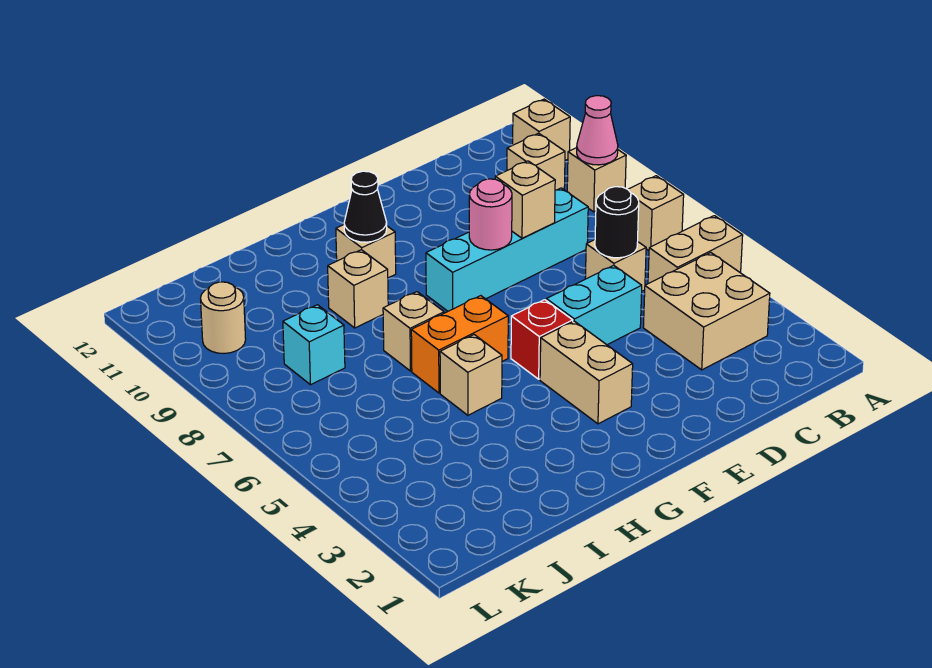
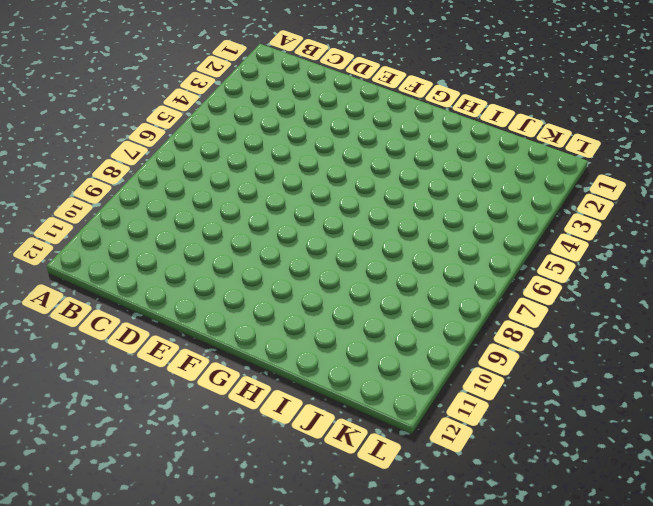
none -> tan brick A5:B5 level 1
none -> tan brick A7 level 1
none -> tan brick A9 level 1

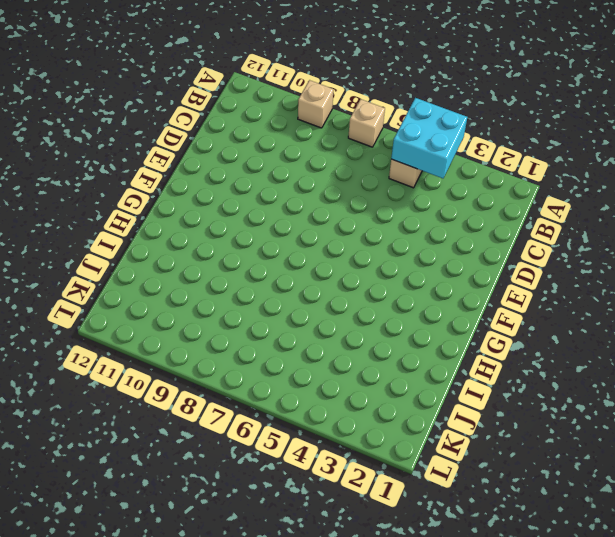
cyan brick A4:B5 level 2 -> none
none -> tan brick A11 level 1
none -> tan brick B3:C4 level 1
none -> tan brick B10 level 1

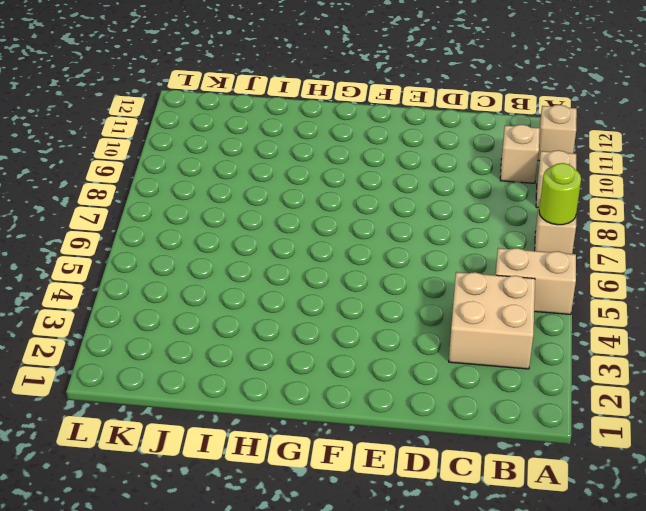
lime round brick A7 level 2 -> none
none -> tan brick C6 level 1
none -> cyan brick C8:F8 level 1
none -> cyan brick D5:E5 level 1

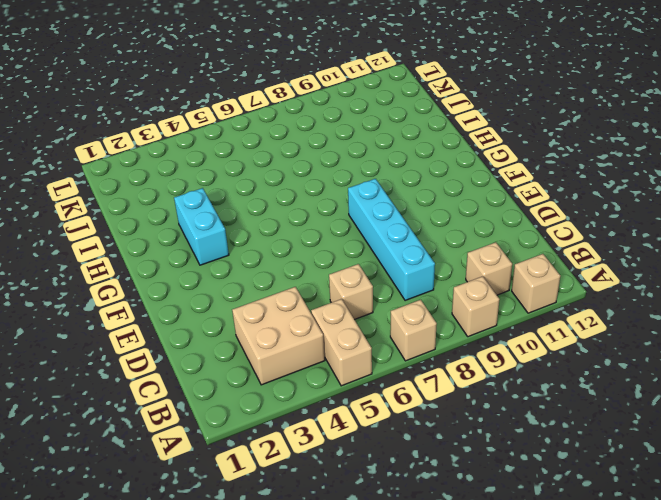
cyan brick G3:H3 level 1 -> cyan brick D5:E5 level 1
none -> tan brick F3:F4 level 1
none -> red brick F5 level 1
none -> orange brick G6:H6 level 1

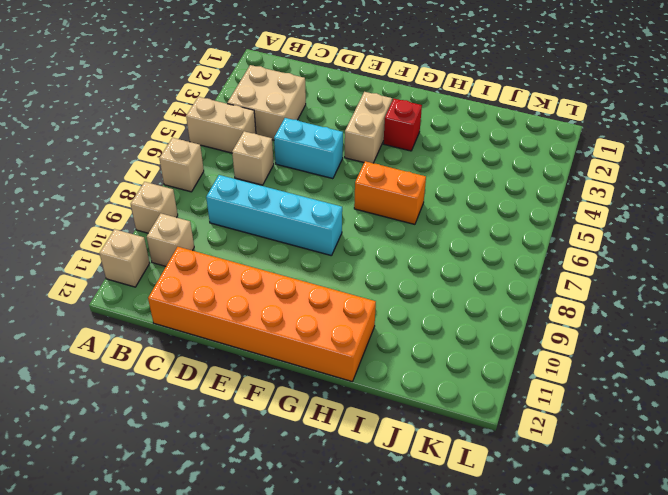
orange brick C11:H12 level 1 -> none
red brick G3 level 1 -> red brick F5 level 1
none -> tan brick G10 level 1
none -> tan brick H5 level 1
none -> tan brick H7 level 1

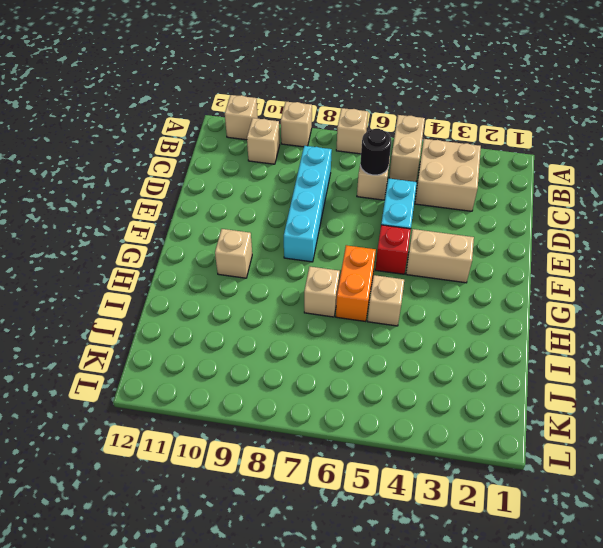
none -> tan brick H9 level 1
none -> cyan brick J8 level 1
none -> tan round brick K10 level 1

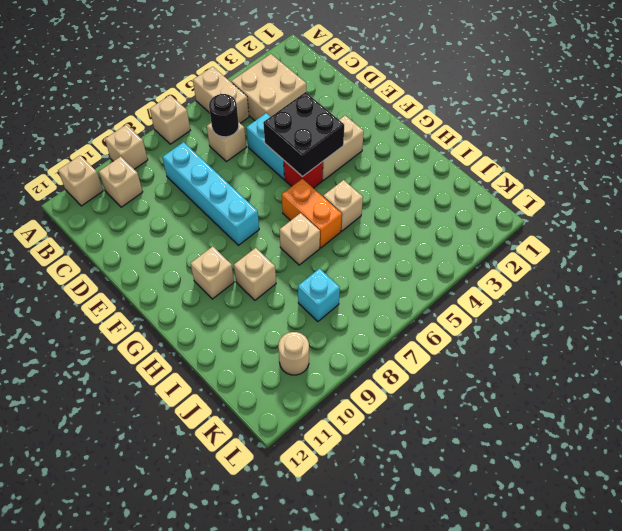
black brick E4:F5 level 2 -> none
none -> pink cone A9 level 2
none -> tan brick D8 level 2
none -> pink round brick E8 level 2

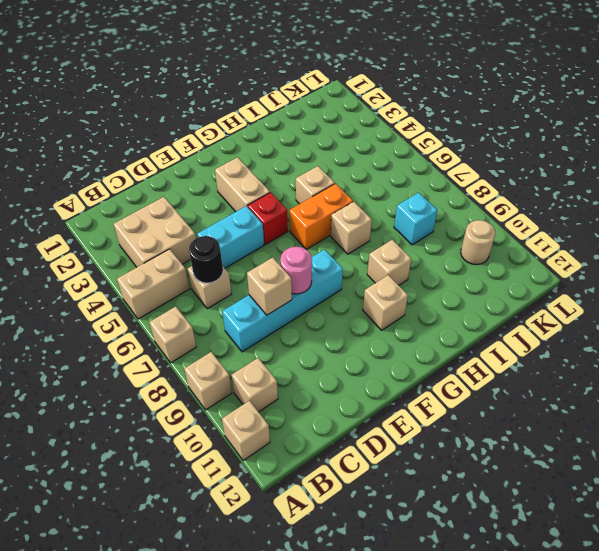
none -> pink cone A9 level 2
none -> black cone G10 level 2

